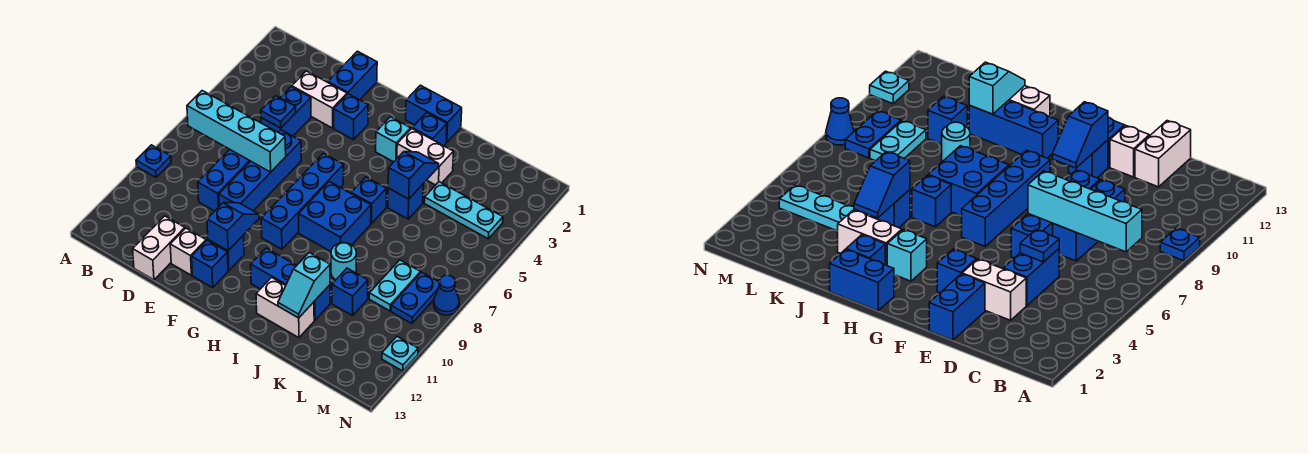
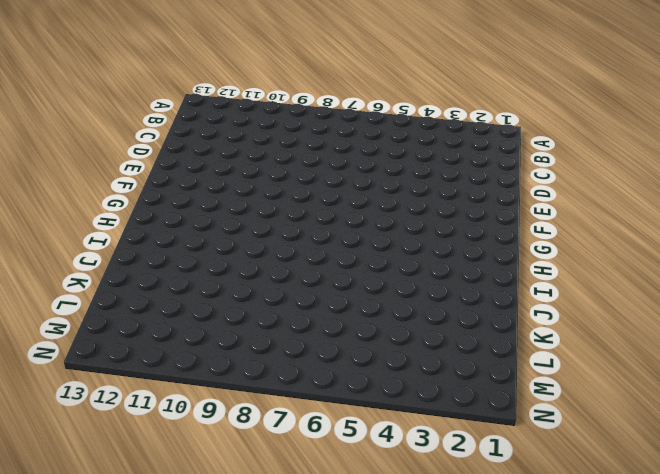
none -> blue plate A9 level 1
none -> white brick D3:E3 level 1
none -> blue brick D4:D5 level 1
none -> blue brick D7:D9 level 1

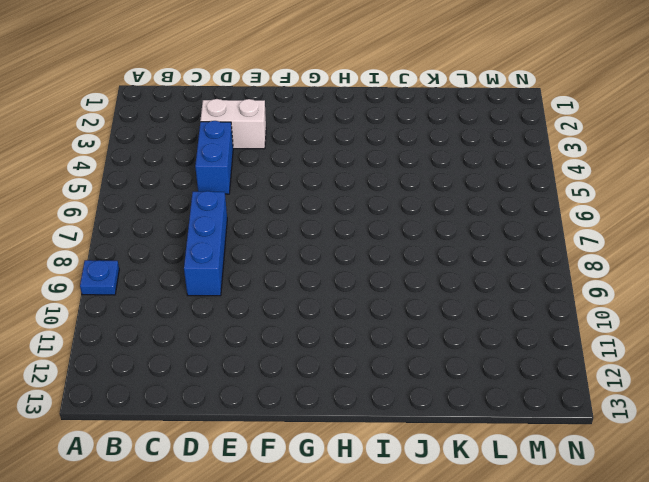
none -> white brick D12:D13 level 1
none -> blue brick E1:E2 level 1
none -> blue brick E6:E9 level 1
none -> white brick E12 level 1

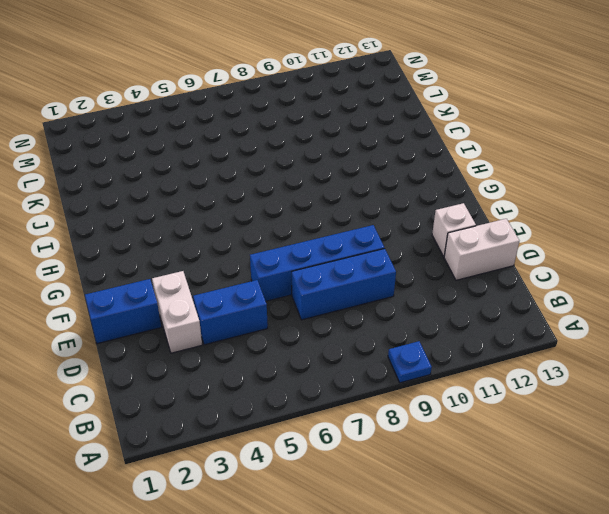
none -> blue brick F3 level 1
none -> blue brick F11 level 1
none -> blue brick F12 level 1
none -> blue brick G6:G9 level 1

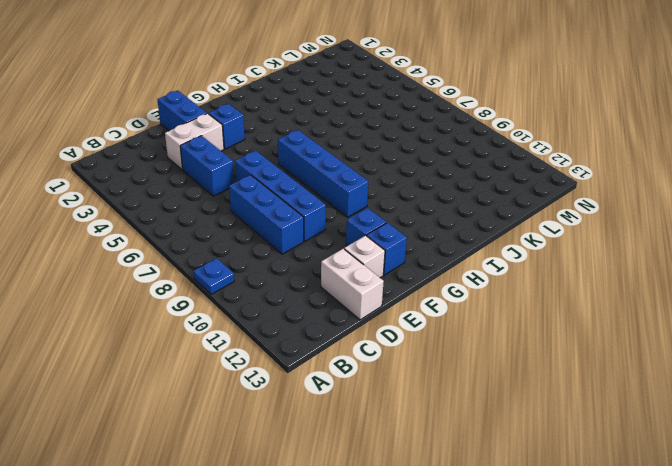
none -> blue brick H1:I1 level 1
none -> cyan brick H3 level 1
none -> blue brick H7:I8 level 1
none -> blue brick H11:J11 level 1

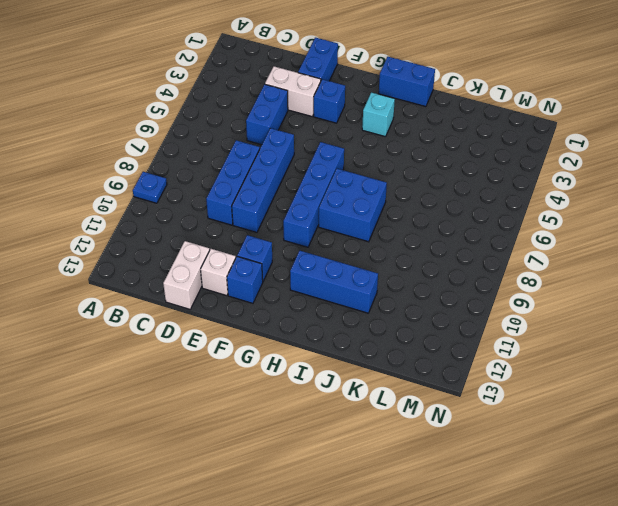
none -> blue brick I2 level 1
none -> white brick I3:J3 level 1
none -> blue brick I6 level 1
none -> white brick I12:J12 level 1

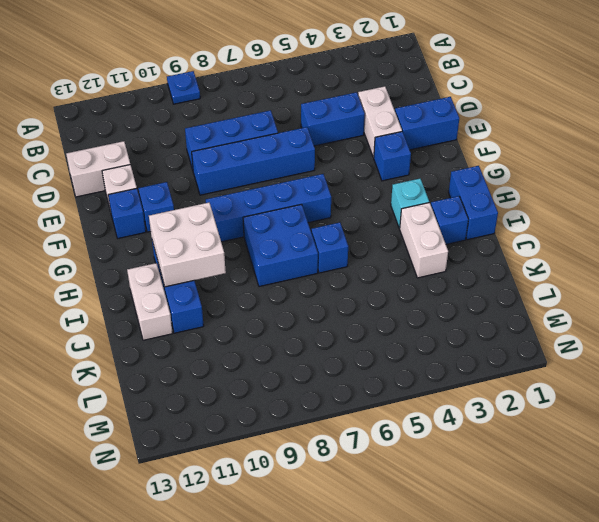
white brick H10:I11 level 2 -> none
none -> blue brick J5 level 1
none -> cyan round brick J9 level 1
none -> cyan plate K4:M4 level 1
none -> blue brick K10 level 1

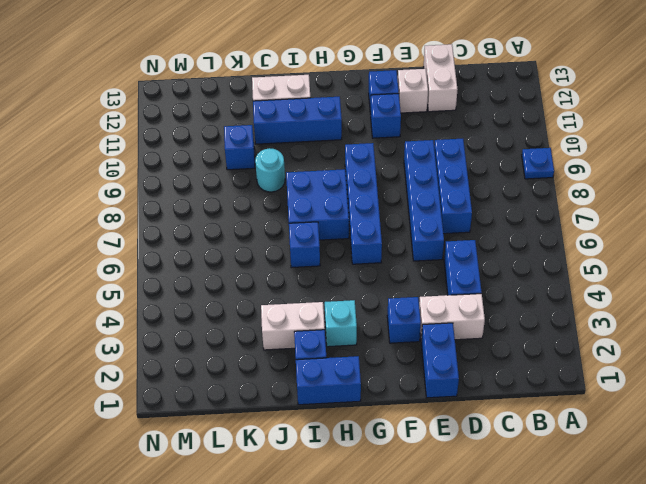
none -> blue brick J5 level 1
none -> cyan plate K4:M4 level 1
none -> cyan plate L8:L9 level 1
none -> blue plate M8:M9 level 1

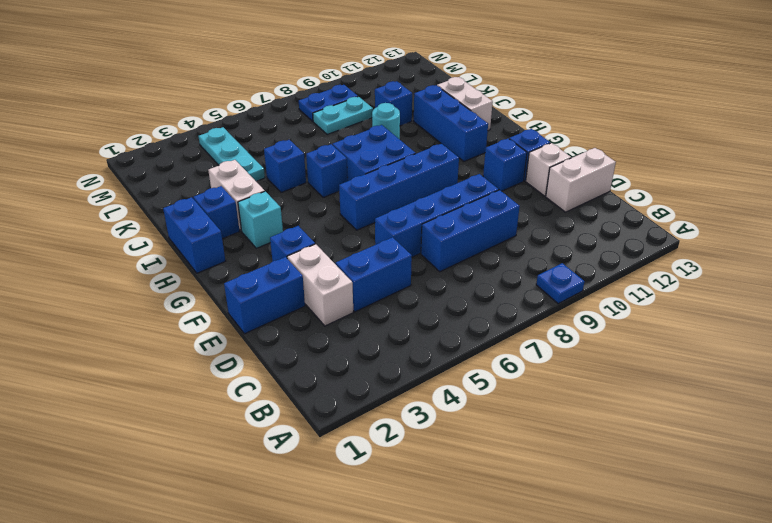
none -> blue cone N8 level 1
none -> cyan plate N11 level 1
none -> cyan brick B7:E7 level 2
none -> blue plate D5 level 2

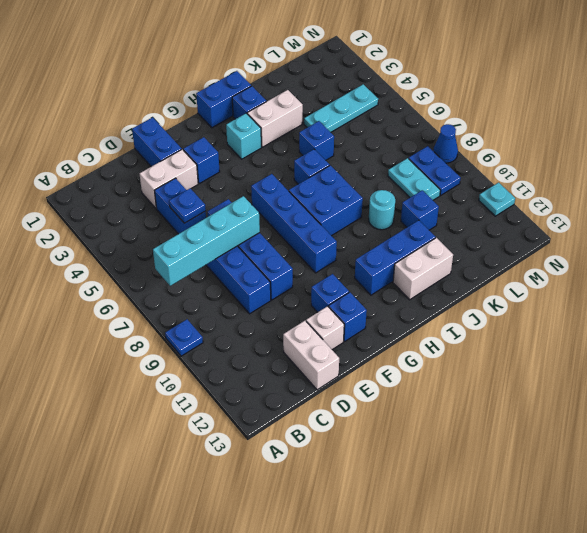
none -> blue slope F10:F11 level 2 top 11
none -> blue slope J4:J5 level 2 top 5
none -> cyan slope J11:J12 level 2 top 11

